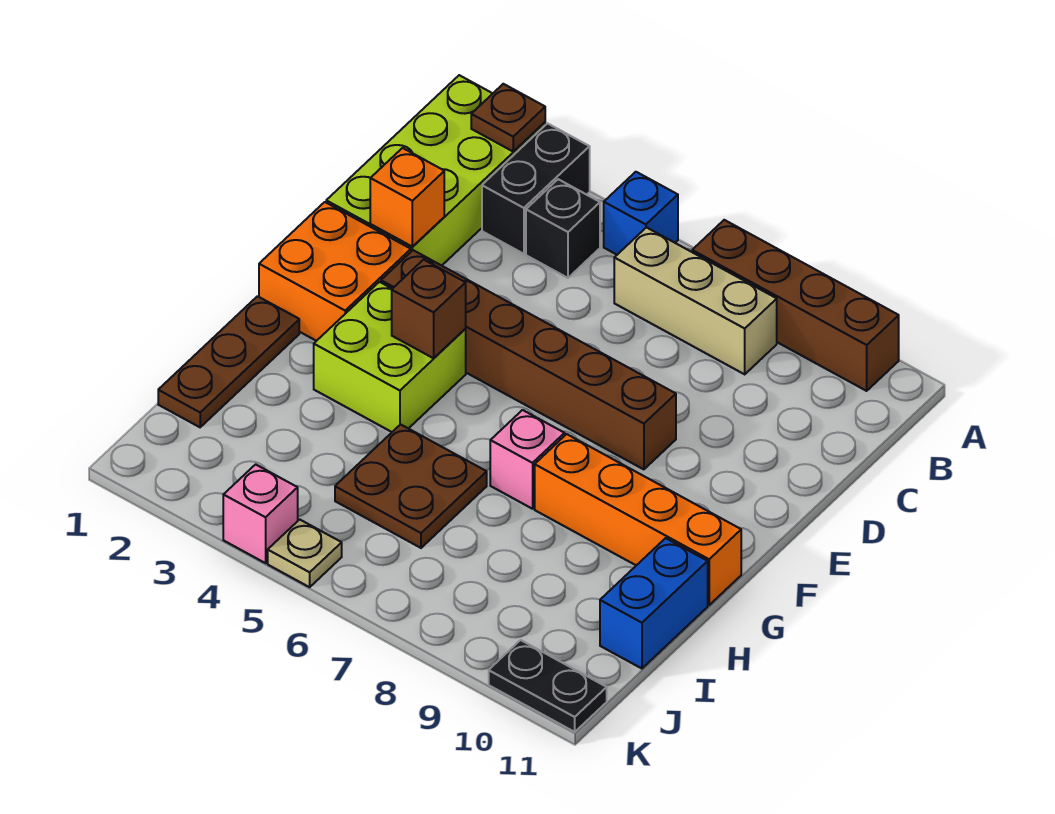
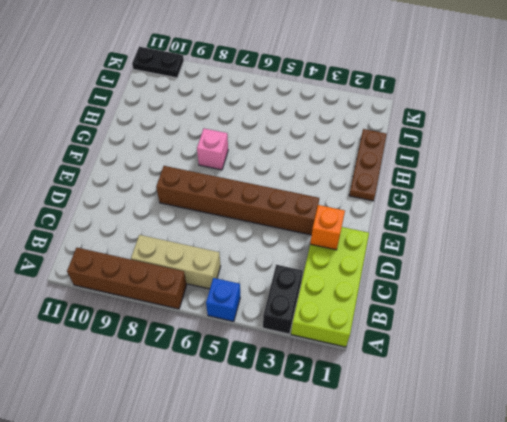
none -> black brick B4 level 1
none -> orange brick E1:F2 level 1
none -> lime brick F3:G4 level 1

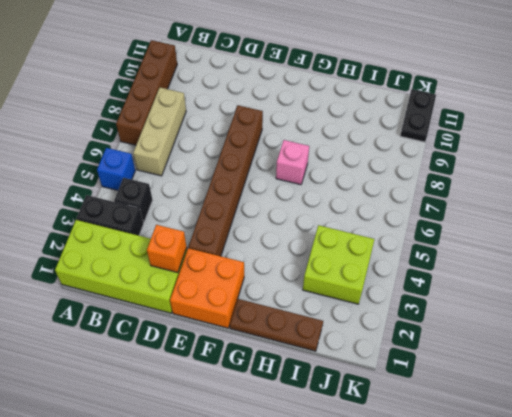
lime brick I3:J4 level 1 -> lime brick F3:G4 level 1
none -> orange brick G8:G11 level 1
none -> brown plate H5:I6 level 1
none -> blue brick H11:I11 level 1

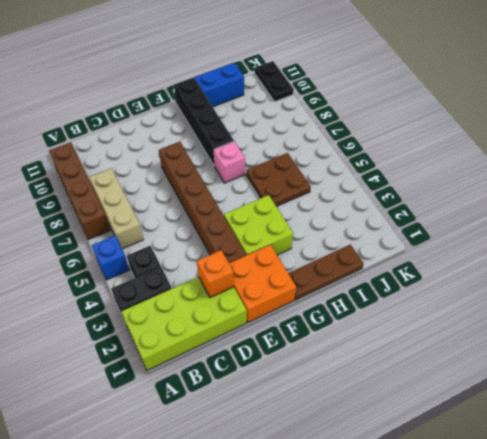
black brick G8:G11 level 1 -> orange brick G8:G11 level 1
none -> pink brick K4 level 1
none -> tan plate K5 level 1
none -> brown plate A2 level 2

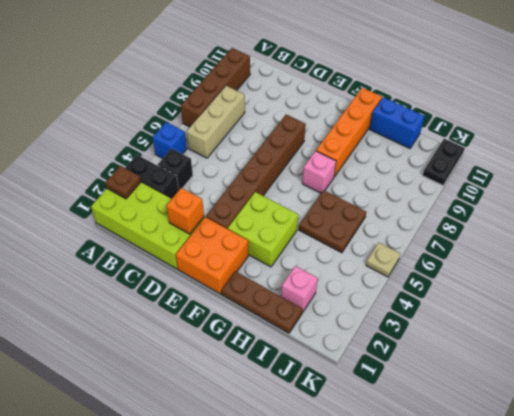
pink brick I2 level 1 -> pink brick K4 level 1
none -> brown brick F4 level 2

